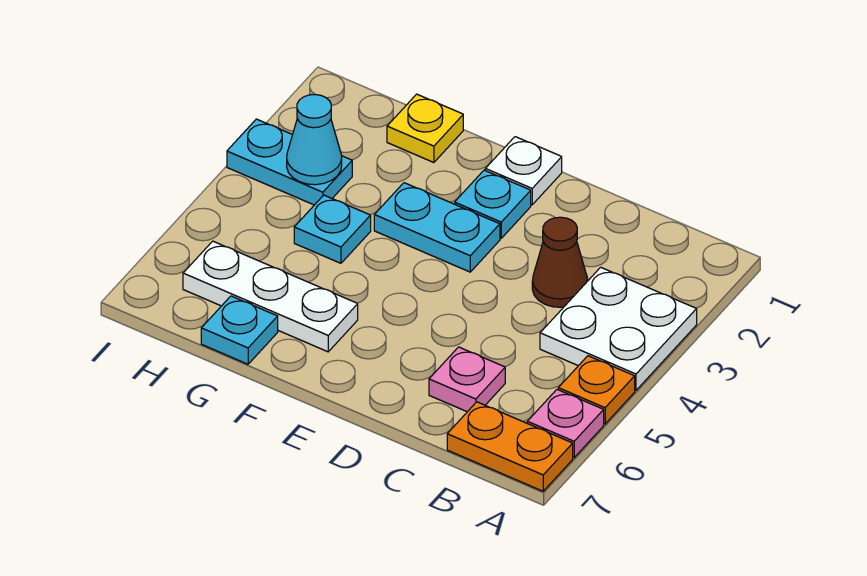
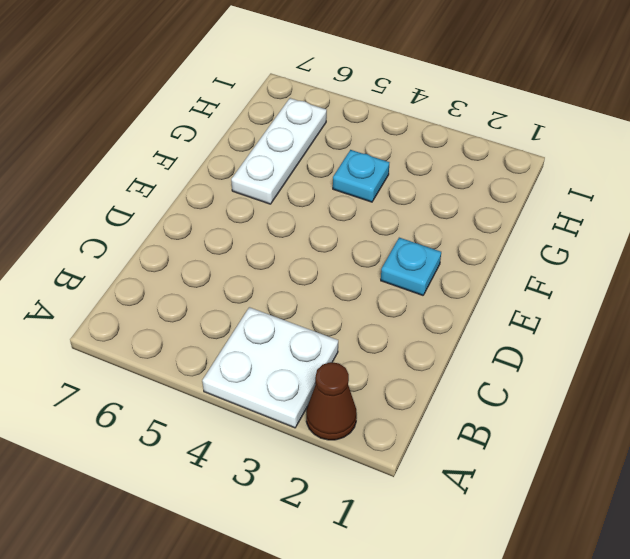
brown cone A2 level 1 -> brown cone C3 level 1
none -> orange plate A5 level 1
none -> pink plate A6 level 1
none -> orange plate A7:B7 level 1

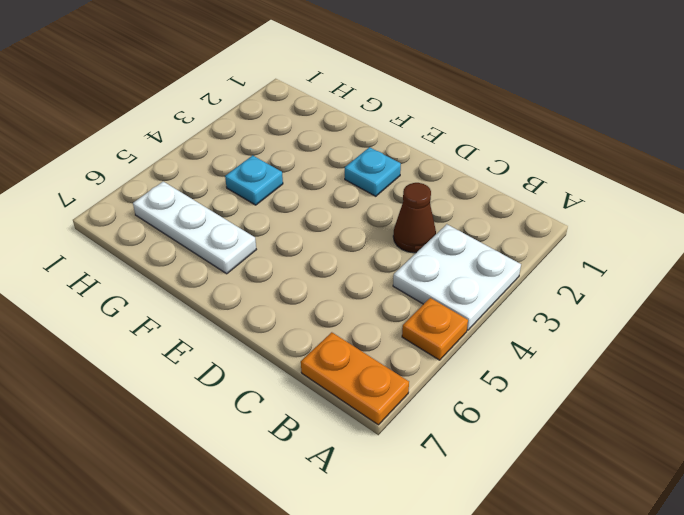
none -> pink plate A6 level 1
none -> pink plate C6 level 1
none -> white plate E1 level 1

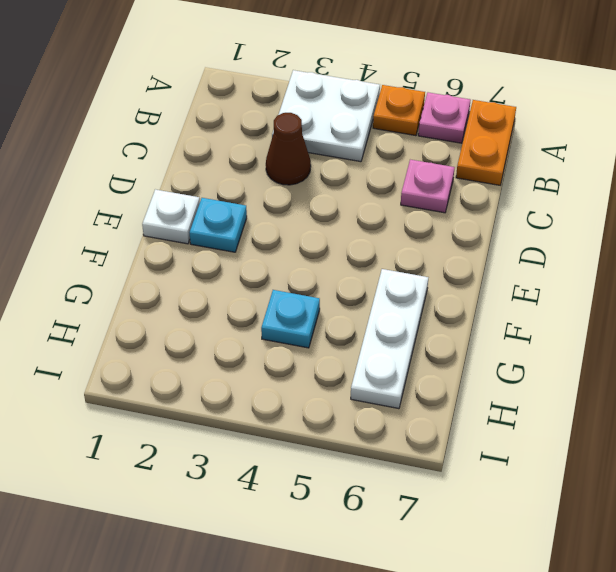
none -> cyan plate E3:F3 level 1
none -> yellow plate G1 level 1
none -> cyan plate G7 level 1

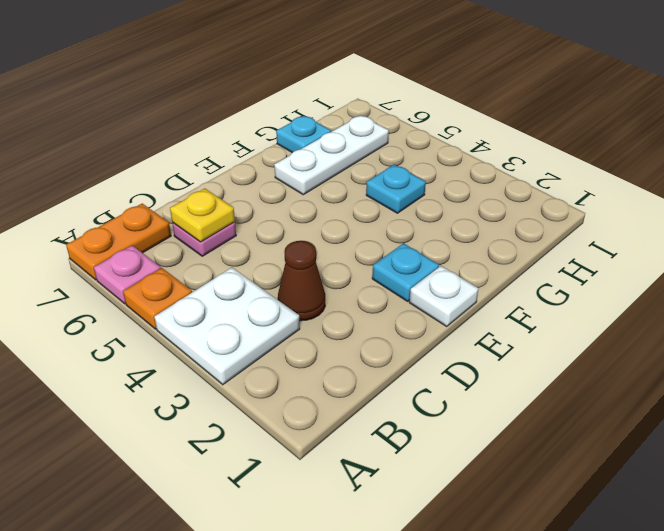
yellow plate C6 level 2 -> yellow plate G1 level 1
none -> cyan plate E3:F3 level 1
none -> cyan plate H3:I3 level 1
none -> cyan cone H3 level 2

